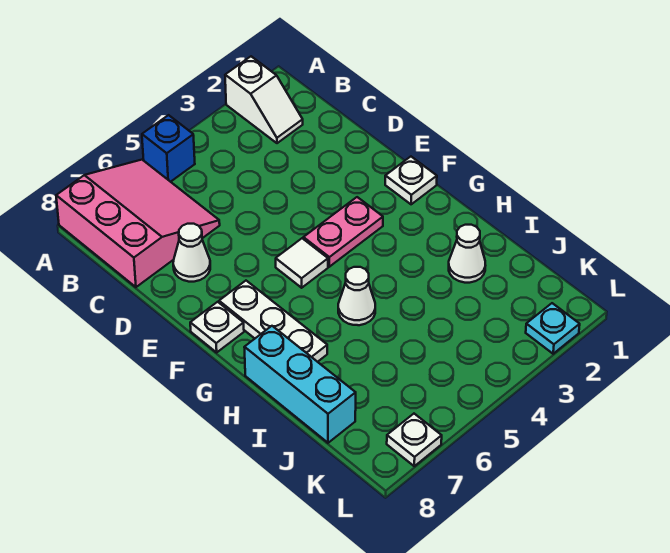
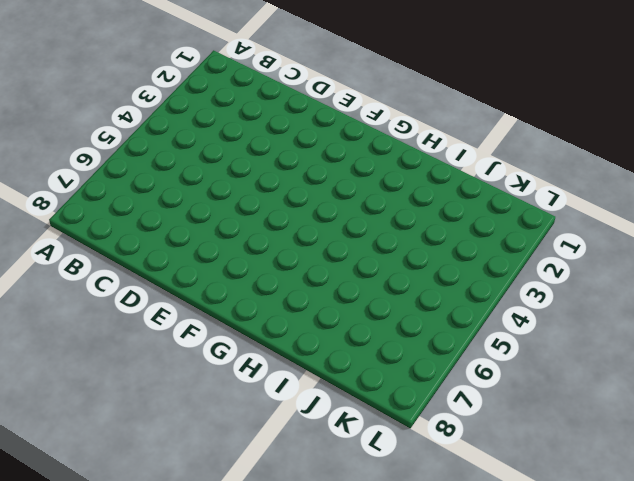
none -> white slope A2:B2 level 1 top A
none -> blue brick A5 level 1
none -> pink slope A6:C8 level 1 top 8

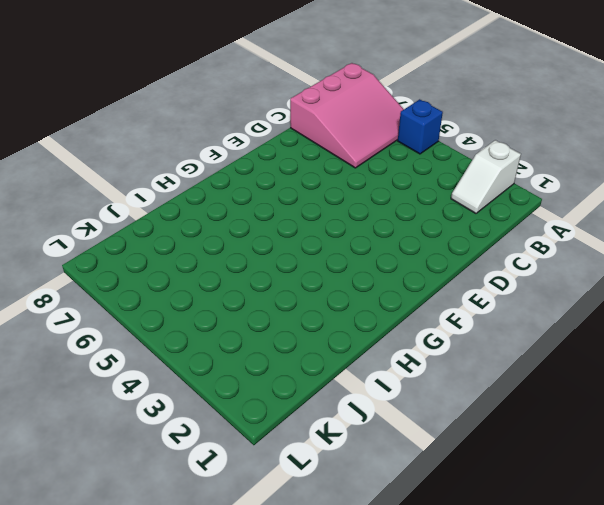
none -> white cone D7 level 1
none -> white plate F1 level 1
none -> pink plate F3:F4 level 1

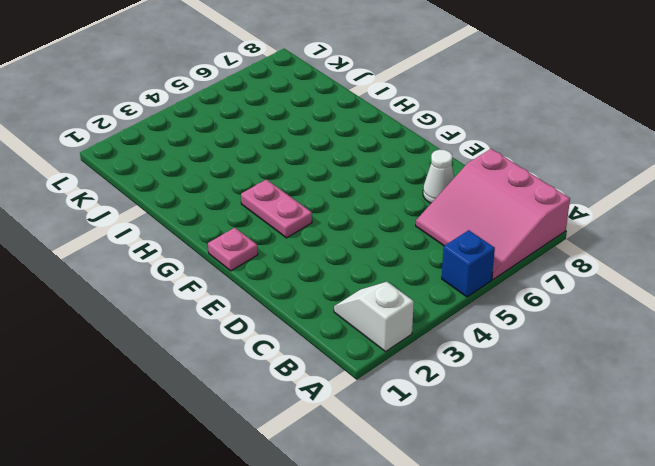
pink plate F1 level 1 -> white plate F1 level 1
pink plate F3:G3 level 1 -> pink plate F3:F4 level 1
none -> white tile F5 level 1
none -> white plate F7:H7 level 1
none -> white plate F8 level 1

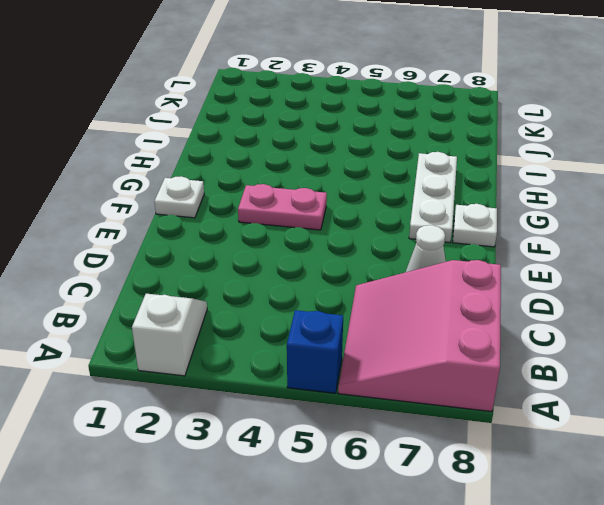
none -> white tile F5 level 1
none -> white cone H5 level 1
none -> cyan brick H8:J8 level 1

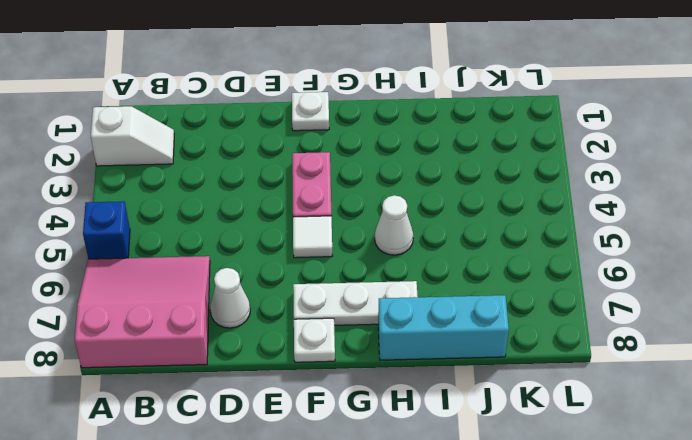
none -> white cone I2 level 1
none -> cyan plate L2 level 1
none -> white plate L7 level 1

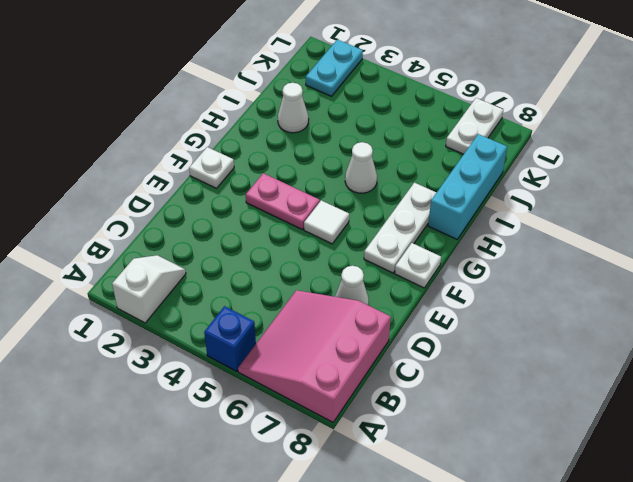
cyan plate K2:L2 level 1 -> cyan plate L2 level 1
white plate K7:L7 level 1 -> white plate L7 level 1

